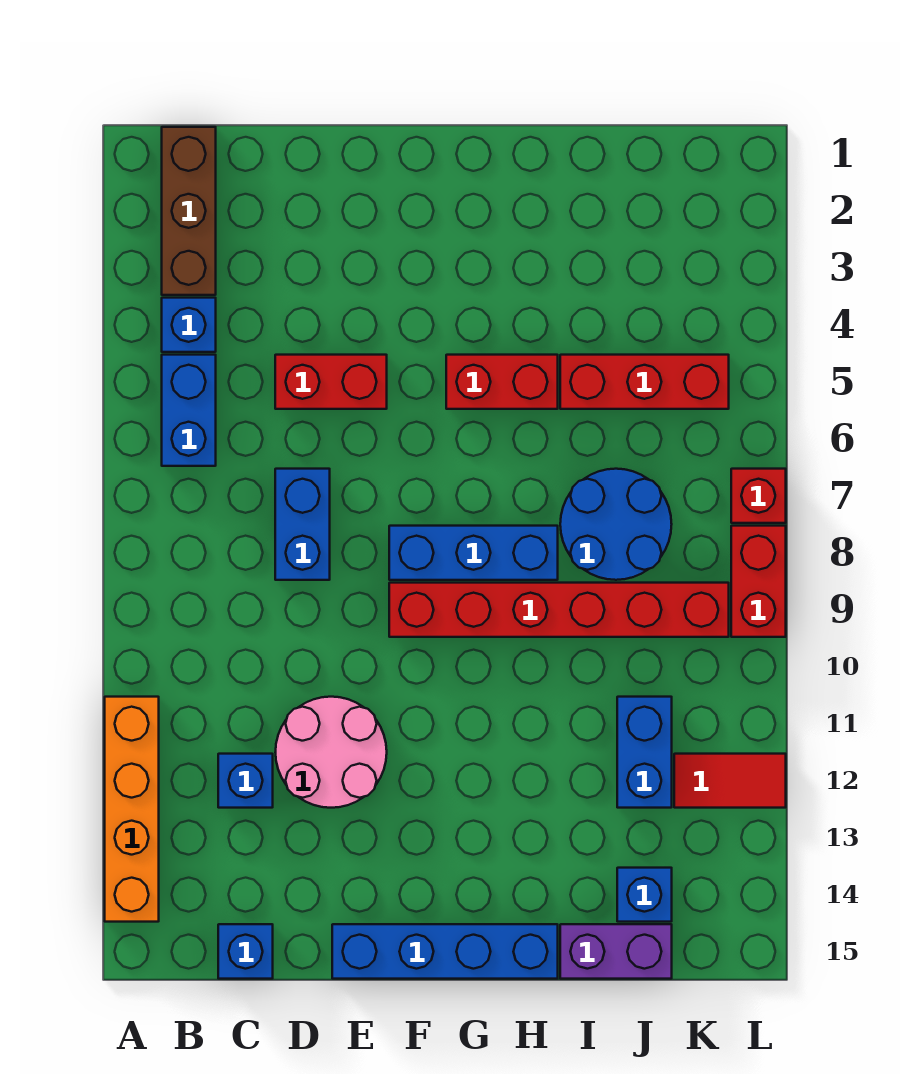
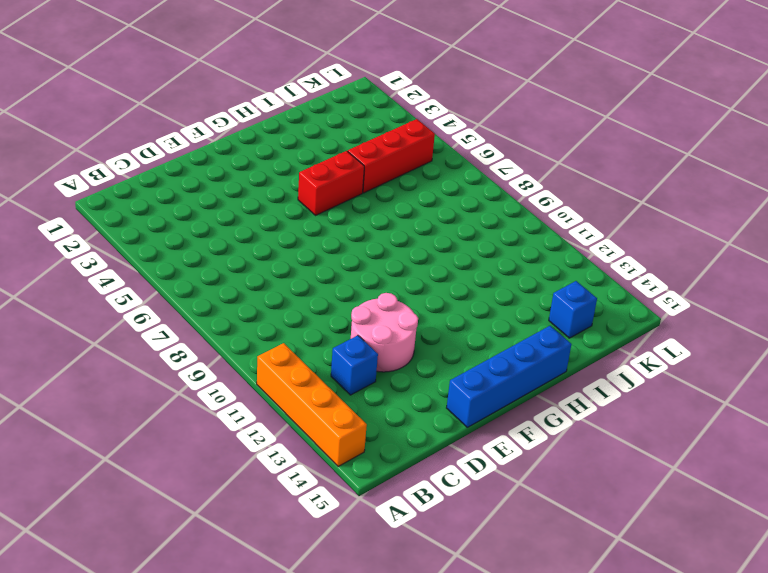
none -> brown brick B1:B3 level 1
none -> blue brick B4 level 1
none -> blue brick B5:B6 level 1

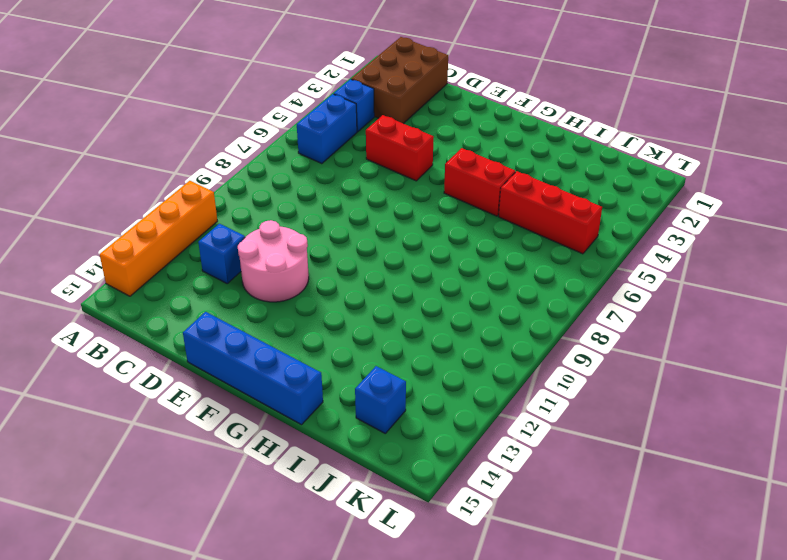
brown brick B1:C3 level 1 -> brown brick B1:B3 level 1
none -> blue brick C15 level 1
none -> blue brick D7:D8 level 1
none -> blue brick F8:H8 level 1

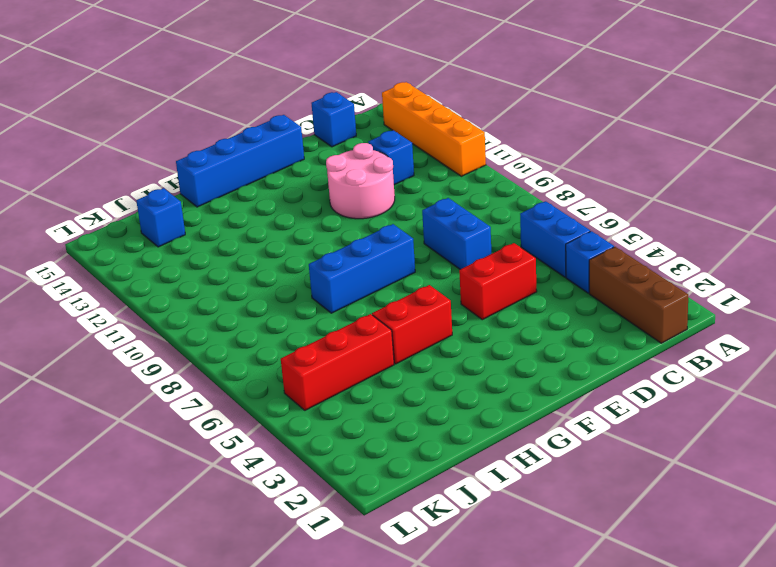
none -> red brick F9:K9 level 1
none -> blue round brick I7:J8 level 1
none -> purple brick I15:J15 level 1

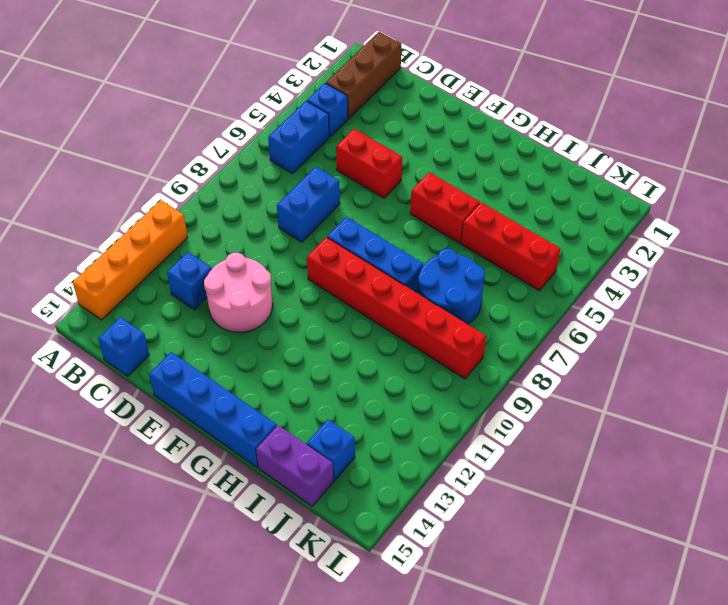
none -> blue brick J11:J12 level 1
none -> red tile K12:L12 level 1
none -> red brick L7 level 1

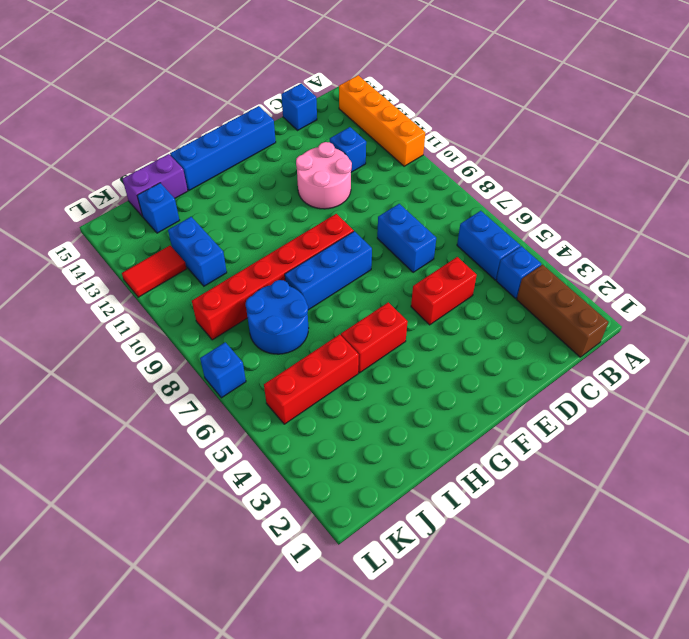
blue brick L7 level 1 -> red brick L7 level 1
none -> red brick L8:L9 level 1

